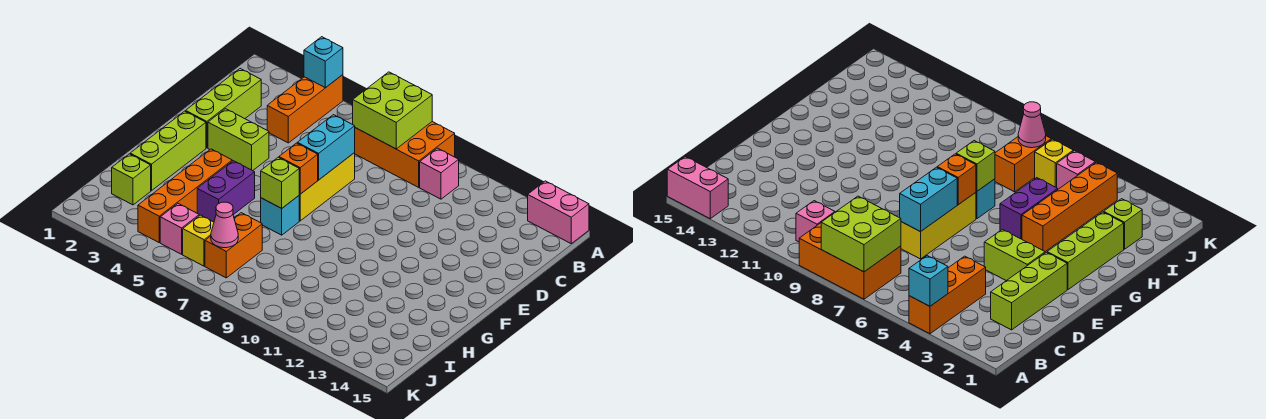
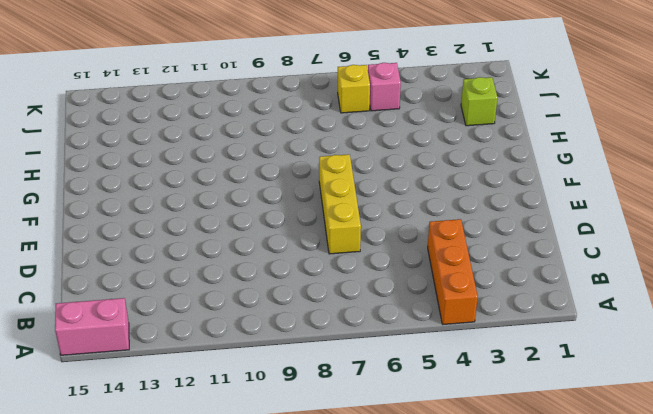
none -> orange brick A7:B9 level 1
none -> pink brick B10 level 1
none -> lime brick C2:E2 level 1

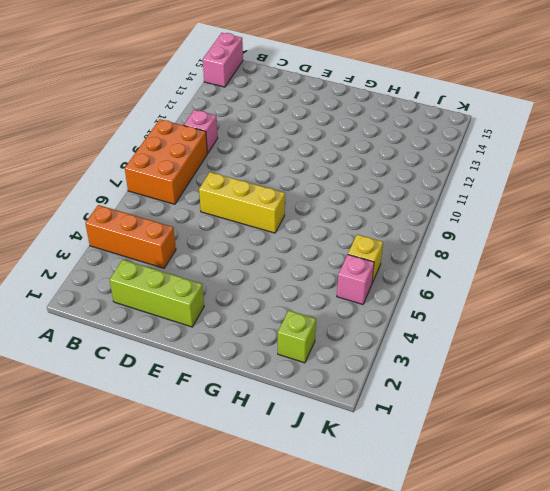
none -> lime brick E3:E4 level 1
none -> lime brick F2:H2 level 1
none -> orange brick G4:J4 level 1

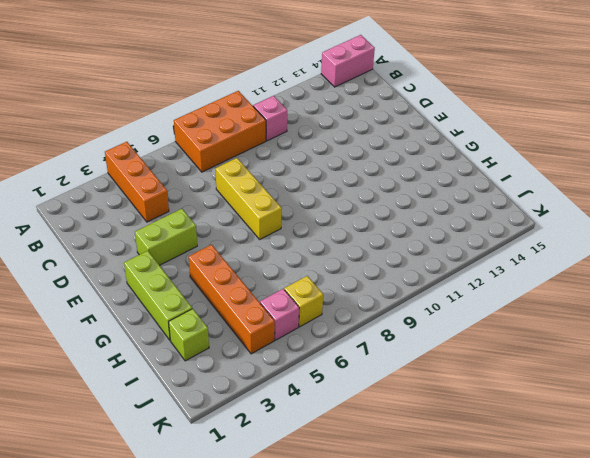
none -> lime brick C2:E2 level 1
none -> purple brick G5:H5 level 1
none -> cyan brick G7 level 1

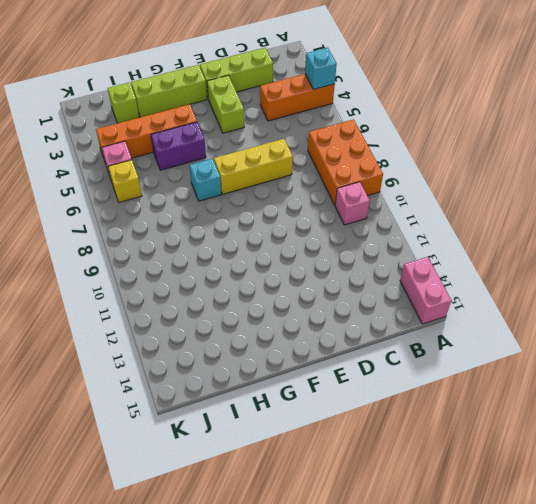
none -> orange brick I7:J7 level 1
none -> lime brick A7:B8 level 2
none -> cyan brick D7:E7 level 2

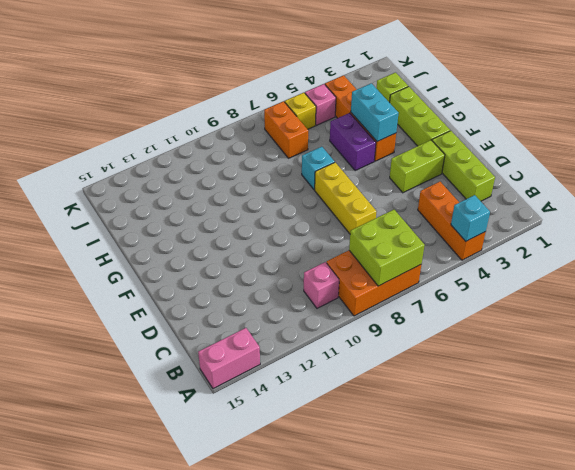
cyan brick G4:H4 level 2 -> cyan brick D7:E7 level 2
none -> orange brick F7 level 2
none -> lime brick G7 level 2
none -> pink cone J7 level 2

